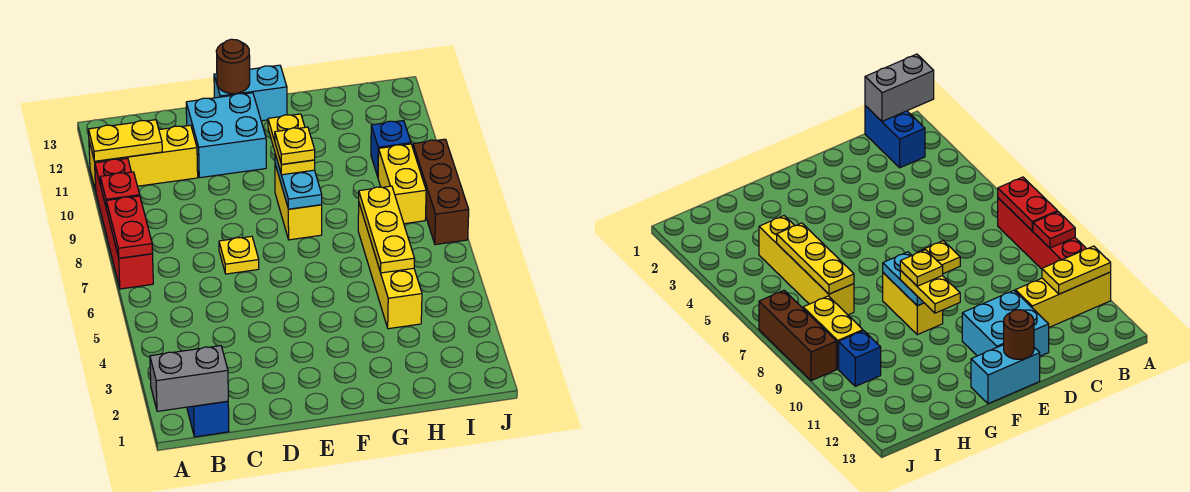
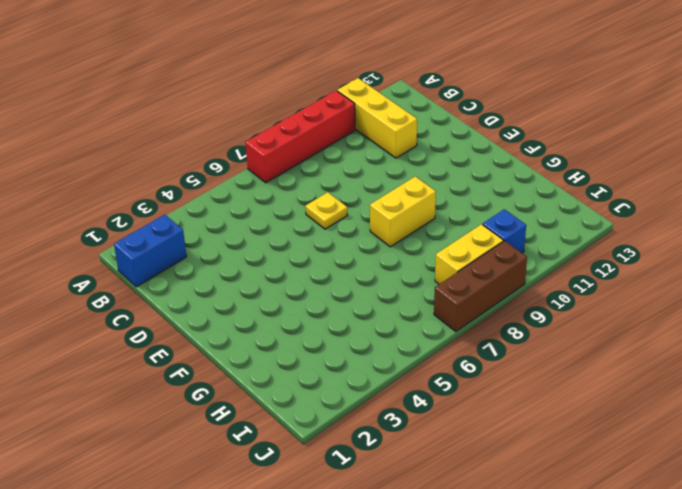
none -> cyan brick D11:E12 level 1
none -> cyan brick E13:F13 level 1
none -> yellow brick H4:H7 level 1

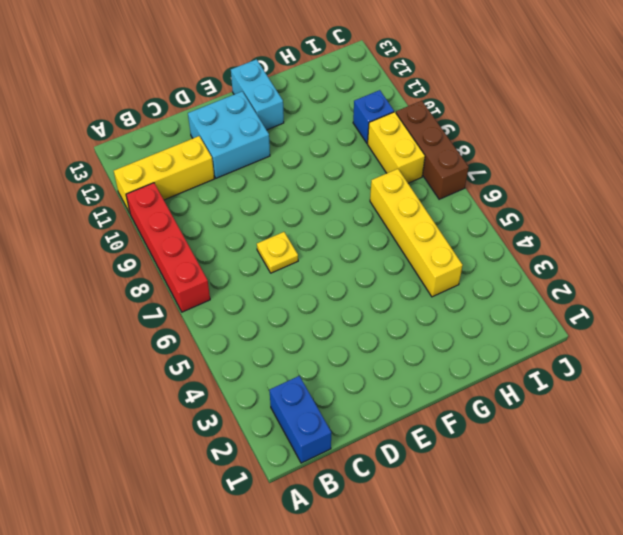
cyan brick F12:F13 level 1 -> cyan brick E13:F13 level 1
none -> yellow brick F8:F9 level 1
none -> grey brick A1:B1 level 2
none -> red plate A7:A8 level 2

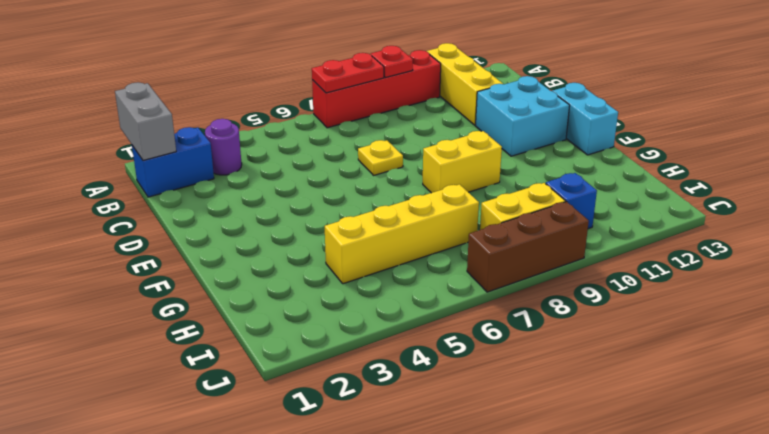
purple round brick B3 level 1 -> none
none -> yellow plate A11:B11 level 2
none -> brown round brick E13 level 2
none -> cyan plate F8:F9 level 2

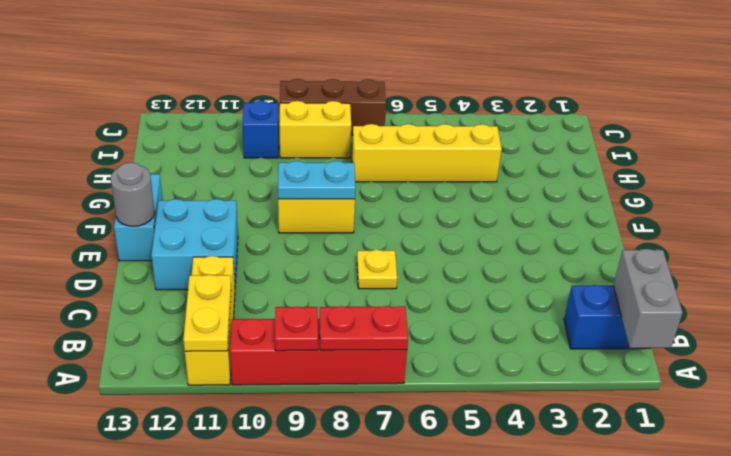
grey round brick E13 level 2 -> brown round brick E13 level 2
none -> yellow plate H5:H7 level 2
none -> yellow plate F9:F10 level 3
none -> yellow plate F9 level 4

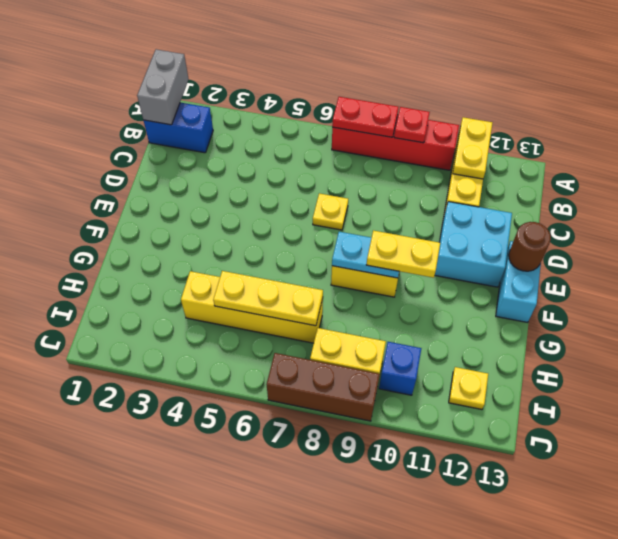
yellow plate I12 level 1 -> yellow plate F9 level 4

